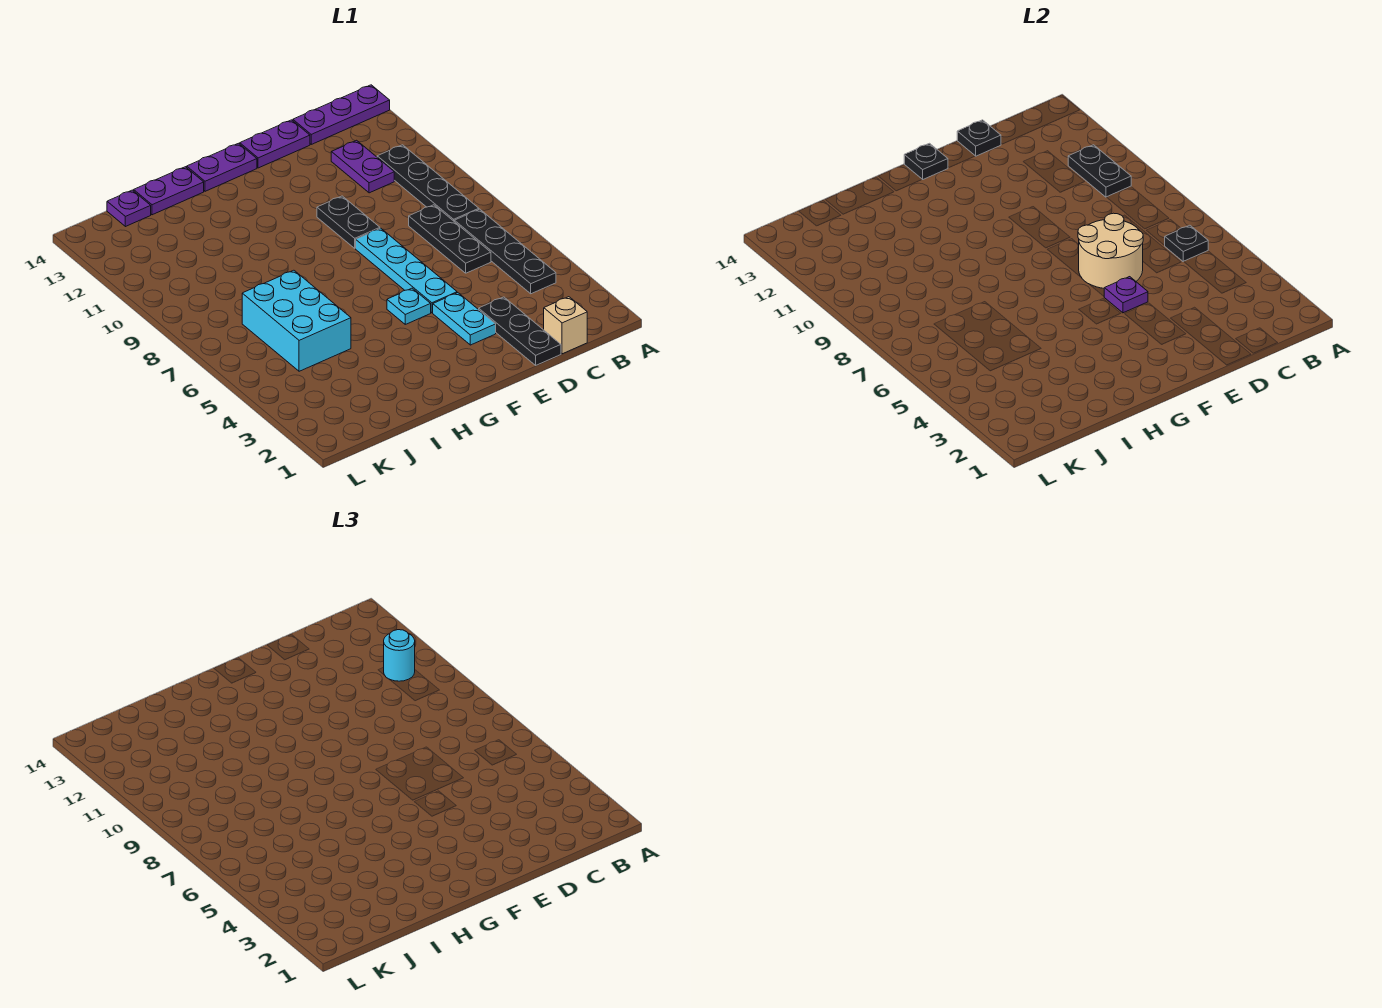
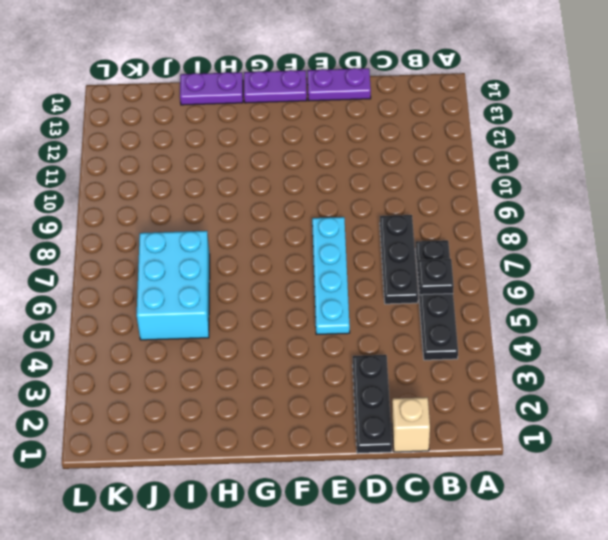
none -> purple plate A14:C14 level 1
none -> black plate B8:B11 level 1
none -> purple plate C11:C12 level 1

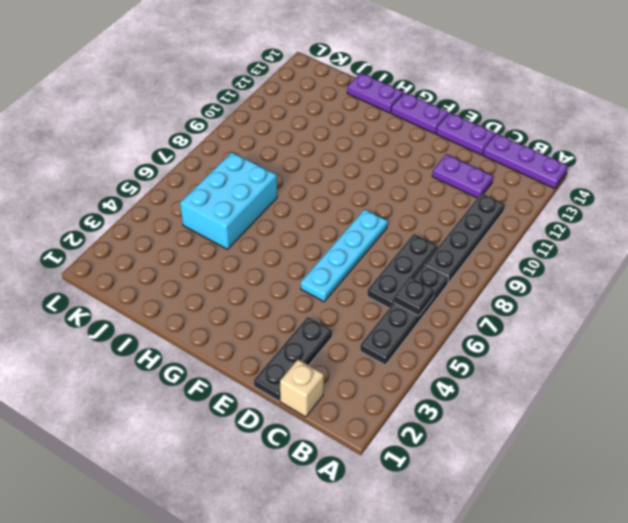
purple plate C12:D12 level 1 -> purple plate C11:C12 level 1
none -> cyan plate E3:E4 level 1
none -> black plate E9:E10 level 1
none -> cyan plate F5 level 1

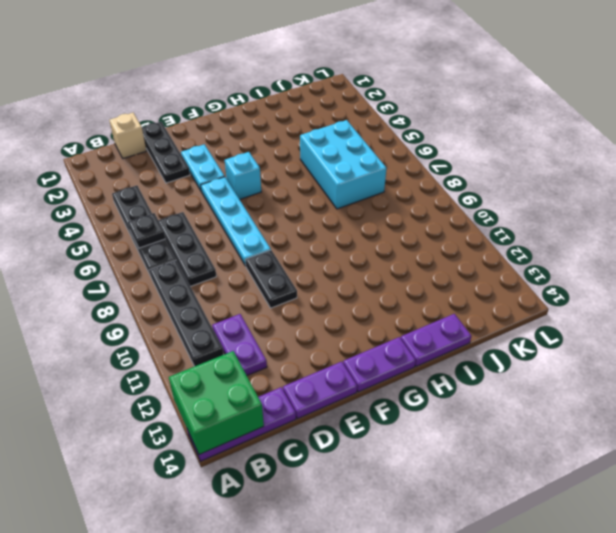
green brick A13:B14 level 2 -> none
cyan brick F5 level 1 -> cyan plate F5 level 1
none -> purple plate J14 level 1
none -> black plate B10:B11 level 2
none -> tan round brick D6:E7 level 2

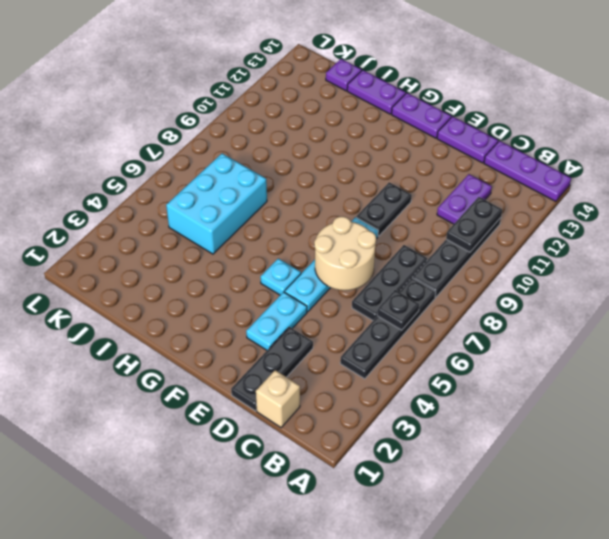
none -> black plate D14 level 2
none -> purple plate E5 level 2
none -> black plate F14 level 2

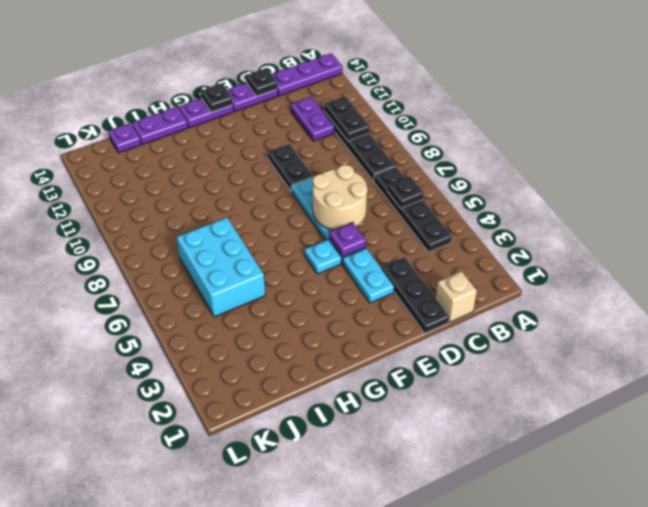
none -> black plate C6:C8 level 1
none -> cyan round brick B11 level 3

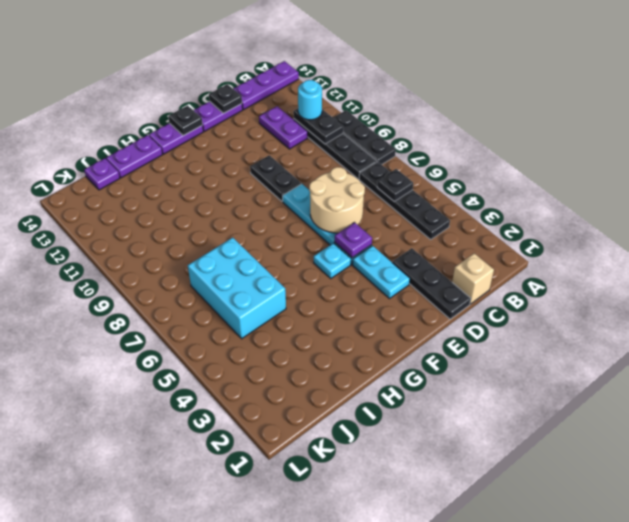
black plate A8:A10 level 1 -> black plate C6:C8 level 1

